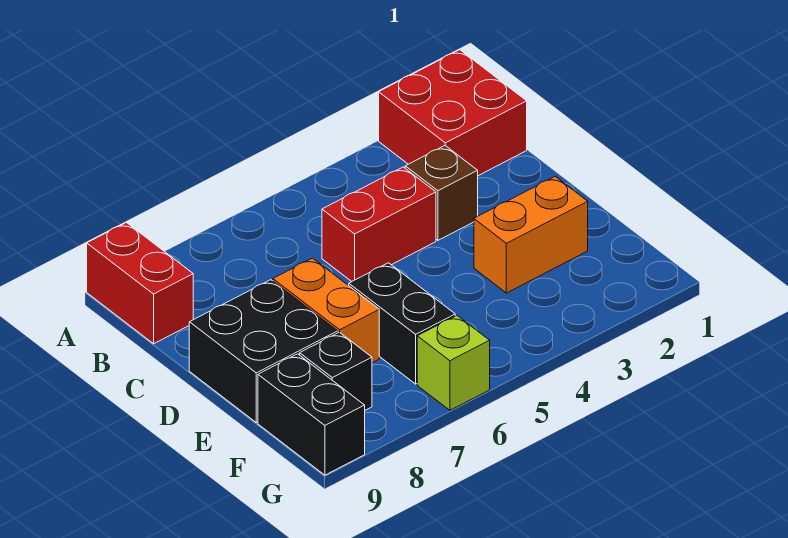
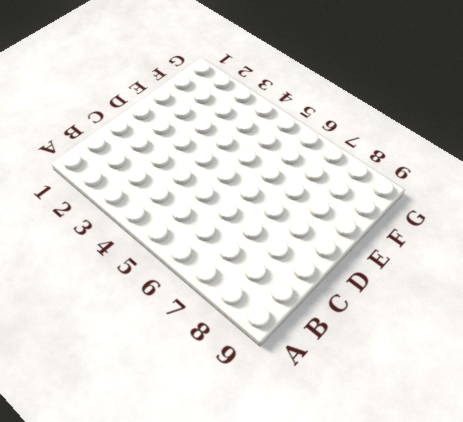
none -> red brick A1:B2 level 1
none -> red brick A9:B9 level 1

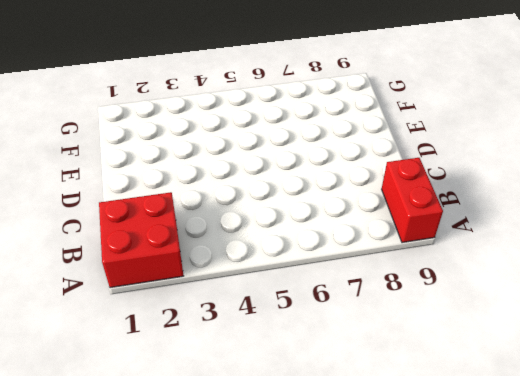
none -> brown brick C3 level 1
none -> red brick C4:C5 level 1

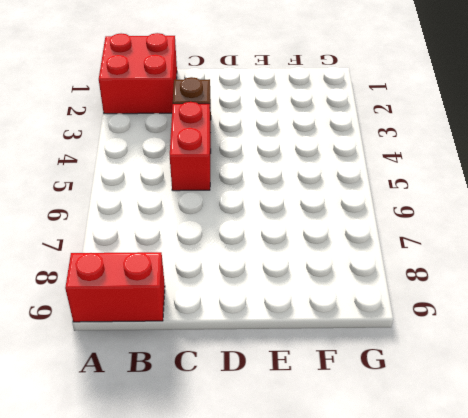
none -> orange brick D7:E7 level 1
none -> black brick D8:E9 level 1

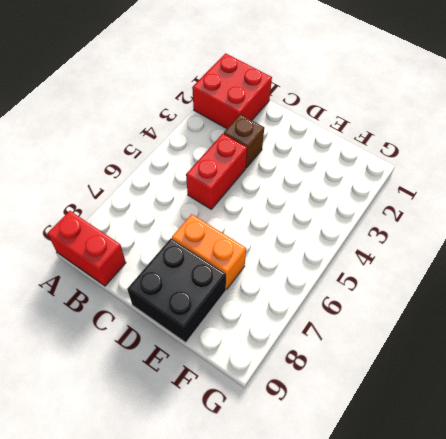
none -> orange brick E2:E3 level 1
none -> black brick E6:F6 level 1

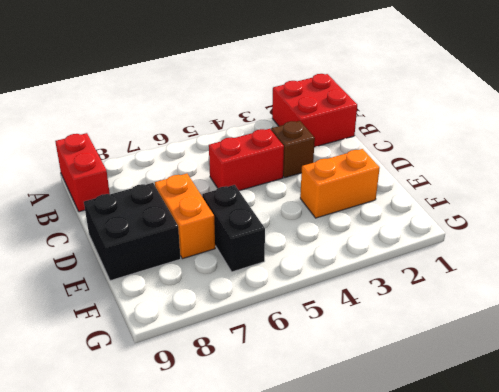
none -> black brick F8 level 1
none -> black brick F9:G9 level 1

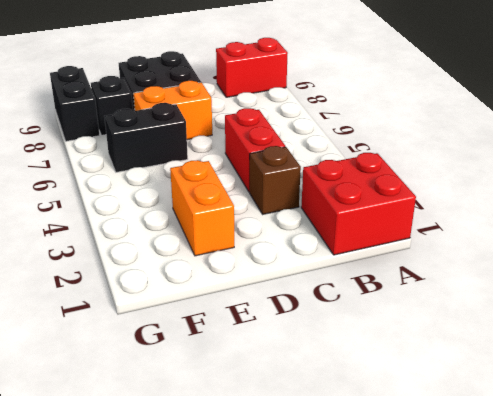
black brick G8:G9 level 1 -> black brick F9:G9 level 1
none -> lime brick G6 level 1

